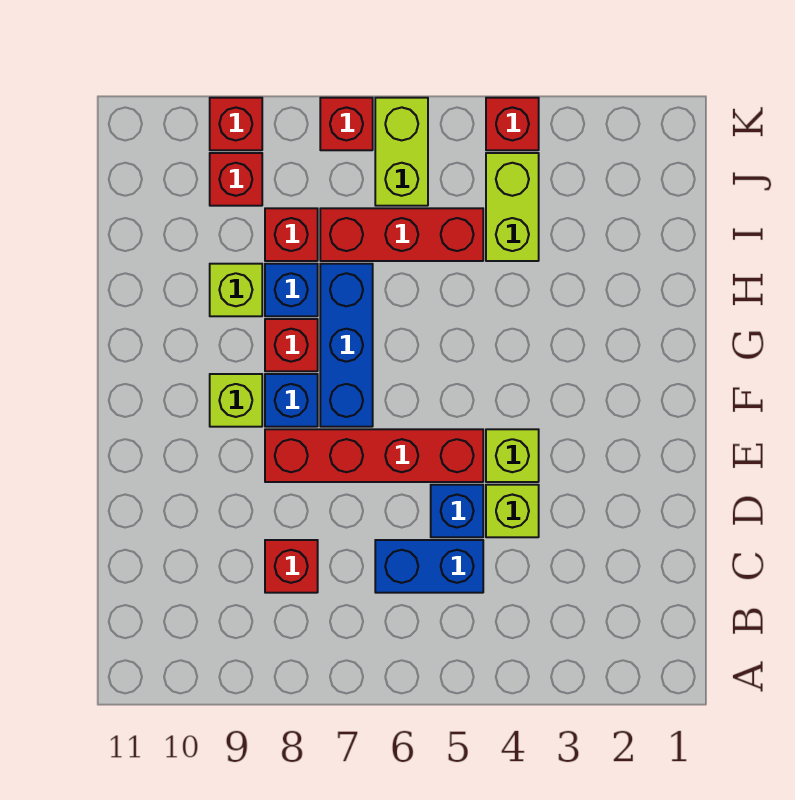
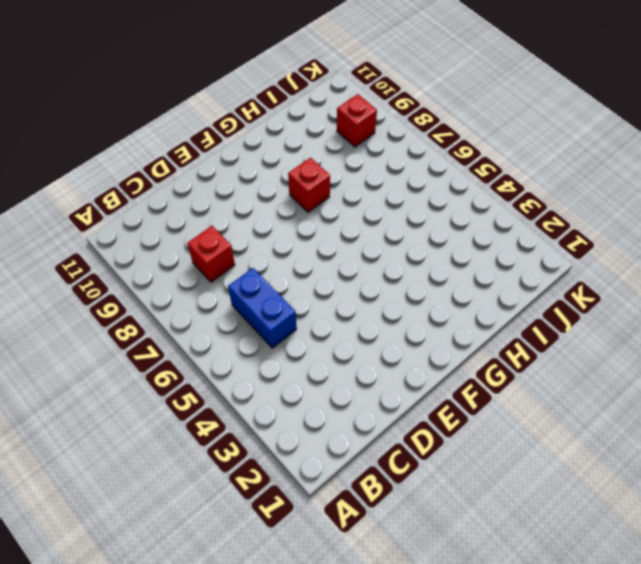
none -> lime brick D4 level 1
none -> blue brick D5 level 1
none -> lime brick E4 level 1

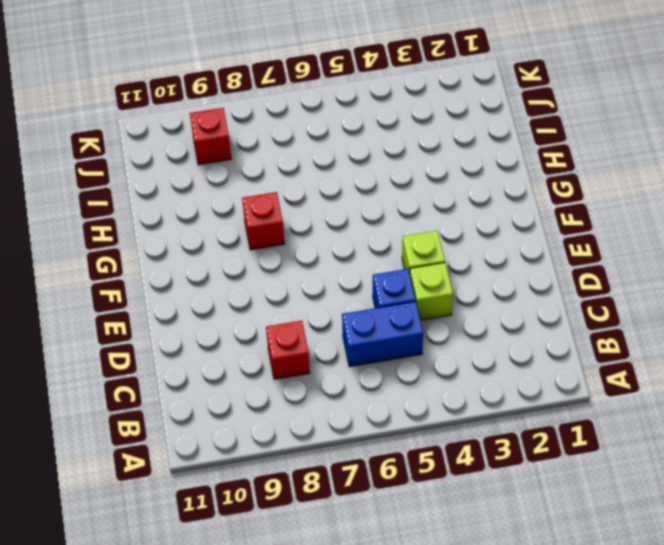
none -> red brick E5:E8 level 1
none -> blue brick F7:H7 level 1
none -> blue brick F8 level 1

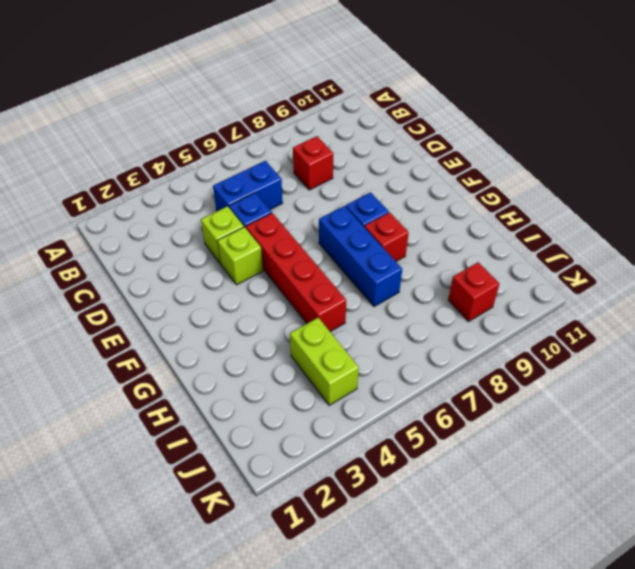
red brick E5:H5 level 1 -> red brick E5:E8 level 1
none -> lime brick F9 level 1
none -> blue brick H8 level 1
none -> lime brick H9 level 1

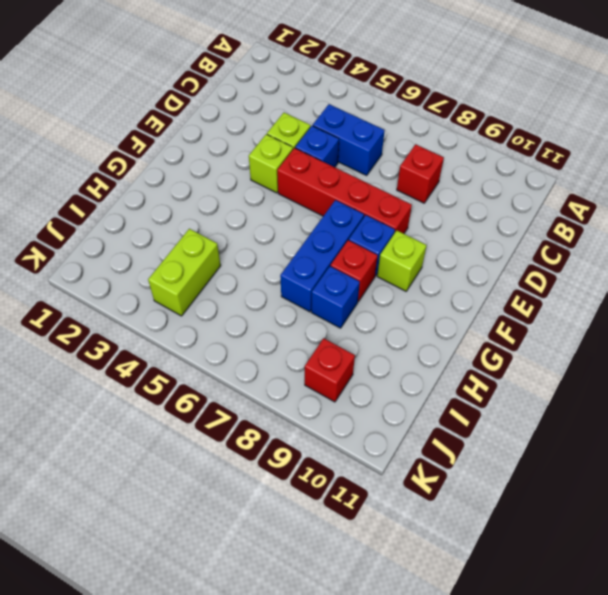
none -> lime brick H9 level 1
none -> red brick I5:I7 level 1
none -> red brick I8 level 1

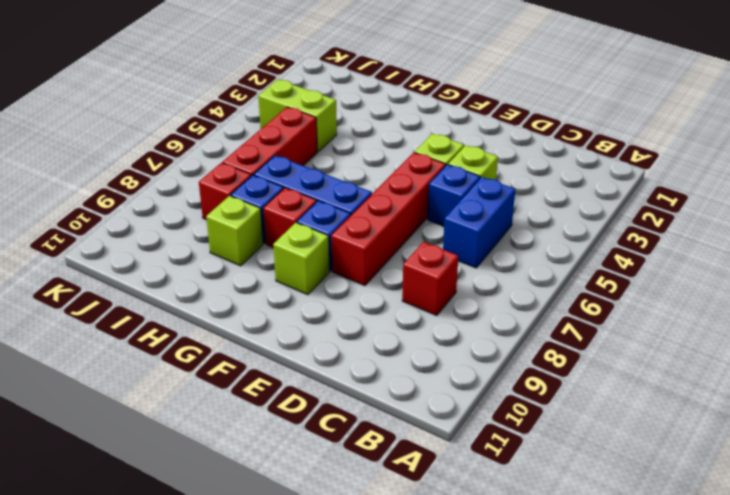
none -> lime brick J6:K6 level 1
none -> red brick J9 level 1
none -> red brick K4 level 1

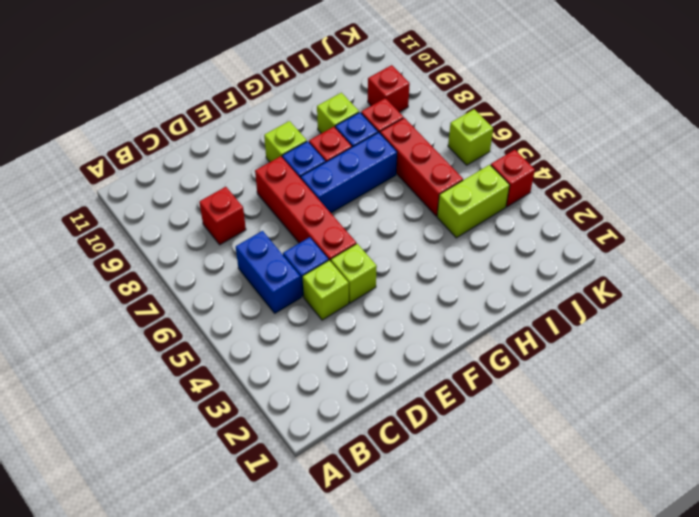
lime brick K6 level 1 -> lime brick J6:K6 level 1
none -> red brick K7 level 1
none -> red brick K9 level 1

